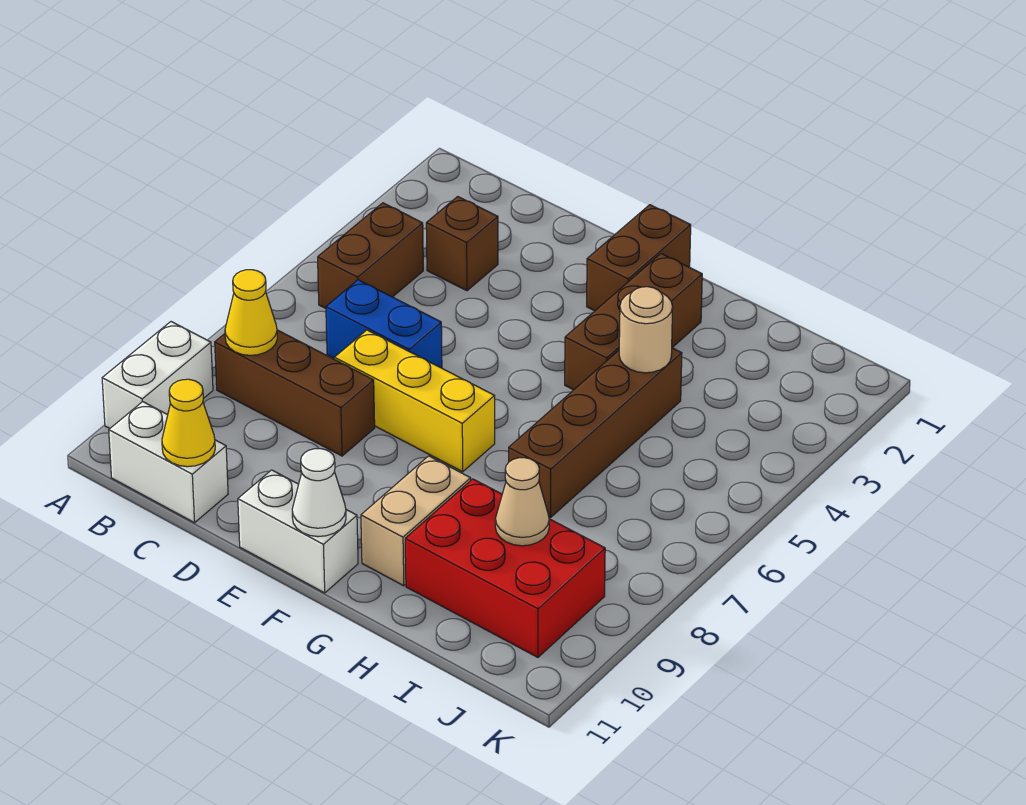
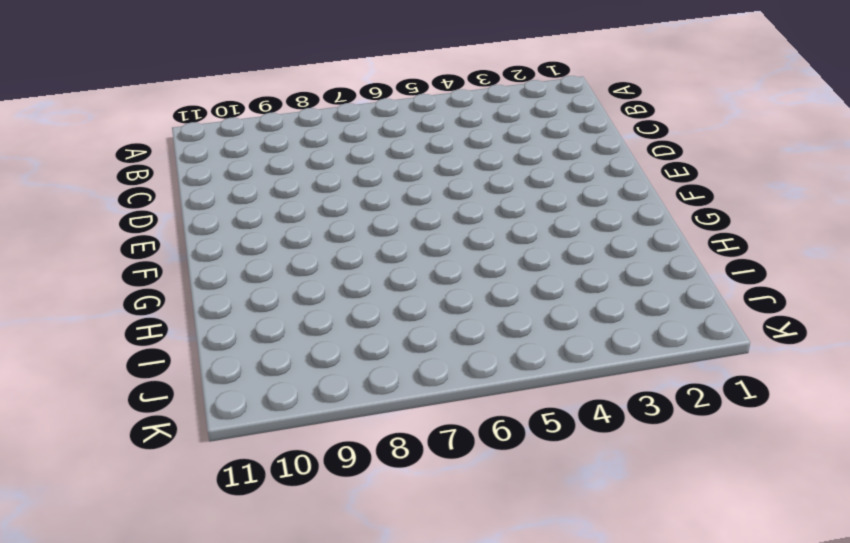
none -> white brick A9:A10 level 1
none -> brown brick B4:B5 level 1
none -> brown brick B8:D8 level 1

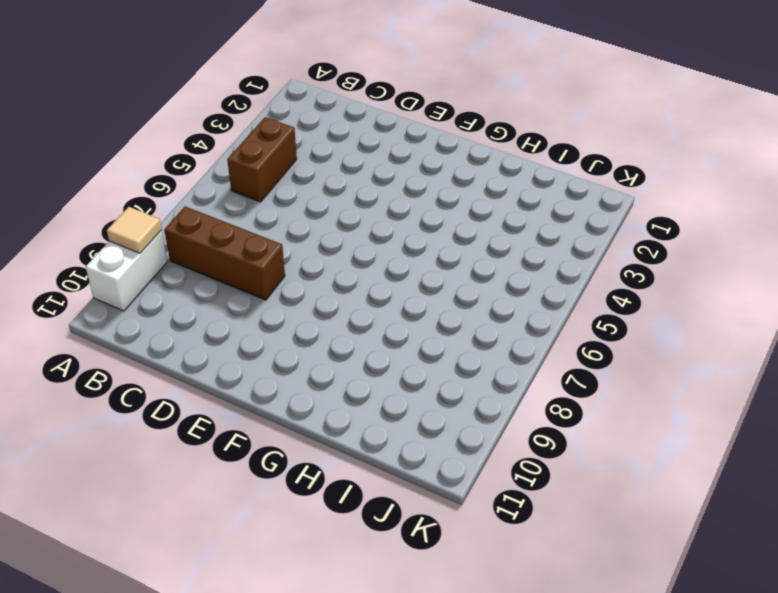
tan tile A9 level 2 -> none
none -> white brick B11:C11 level 1
none -> brown brick C3 level 1
none -> blue brick C6:D6 level 1

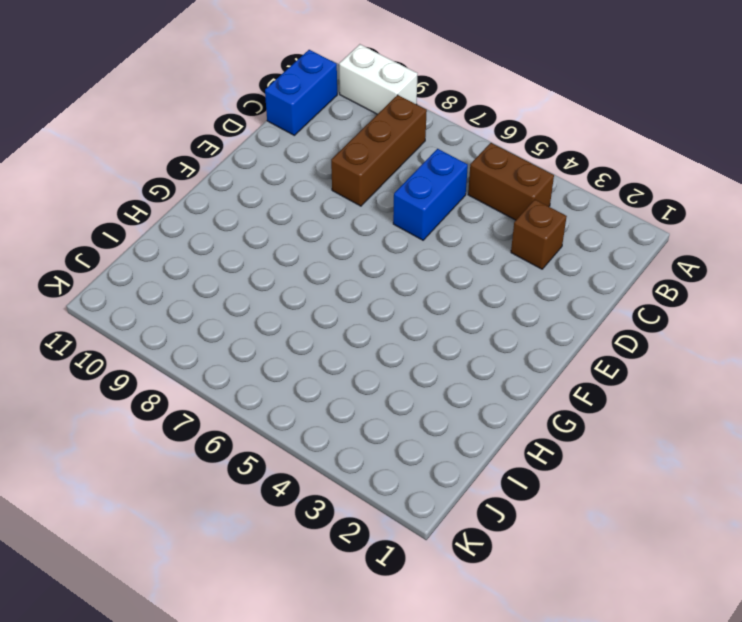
blue brick B11:C11 level 1 -> white brick B11:C11 level 1
none -> yellow brick D7:F7 level 1
none -> white brick E11:F11 level 1
none -> brown brick F1:F2 level 1

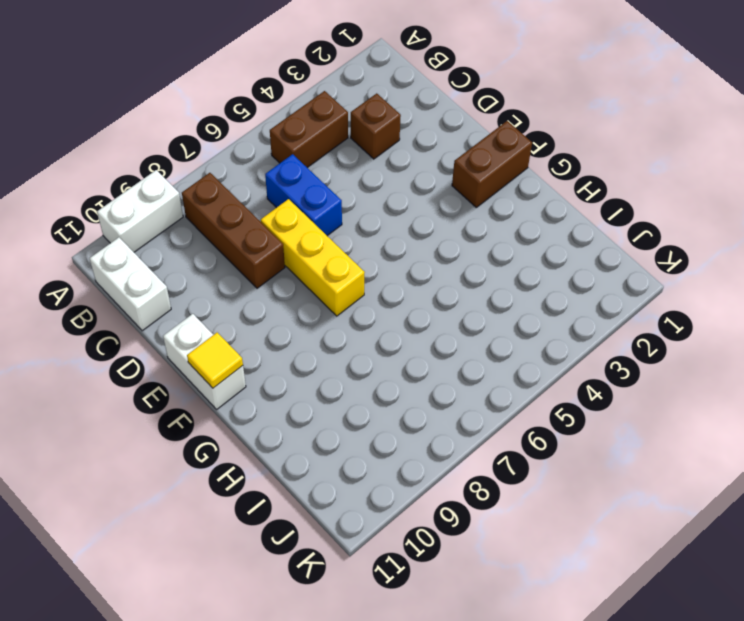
yellow tile F11 level 2 -> white cone F11 level 2
none -> brown brick G2:G4 level 1
none -> tan brick G9:G10 level 1
none -> brown brick H4:H7 level 1

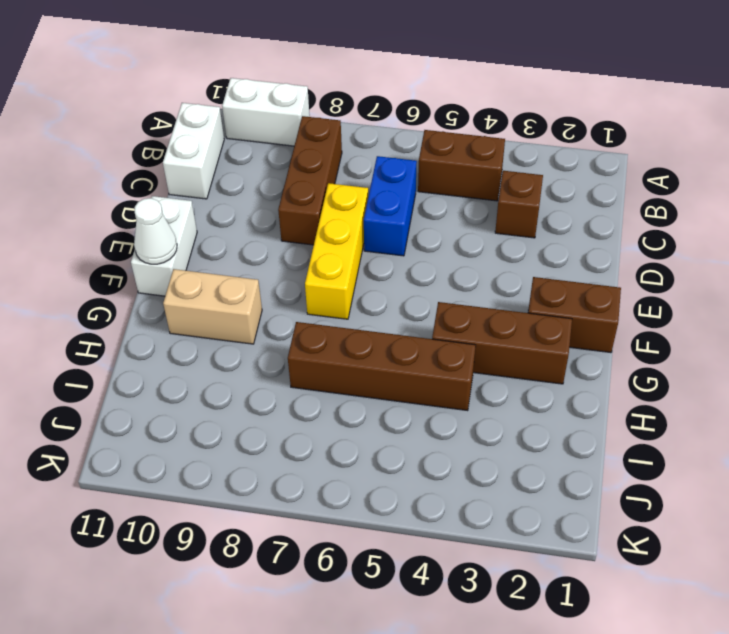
none -> red brick H9:J10 level 1
none -> yellow cone B8 level 2
none -> yellow cone C11 level 2

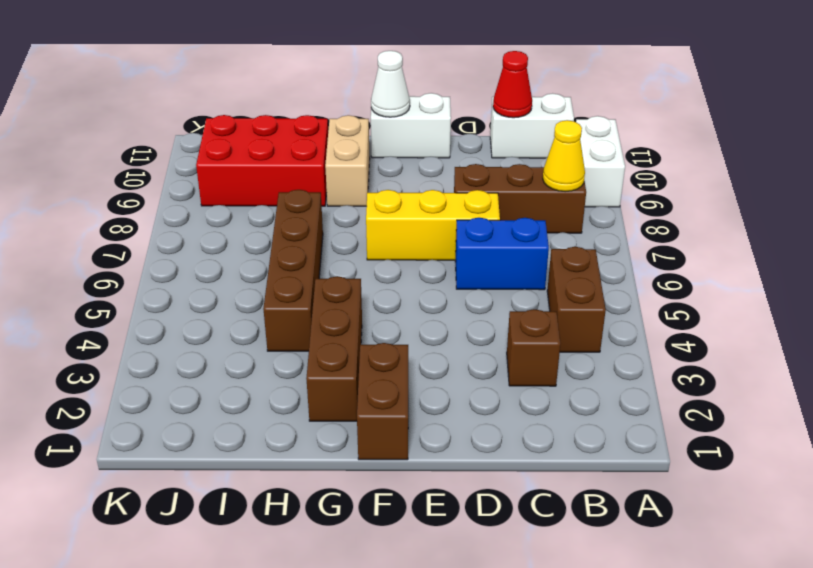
red cone C11 level 2 -> yellow cone C11 level 2
none -> tan round brick H4 level 2
none -> tan cone I9 level 2

